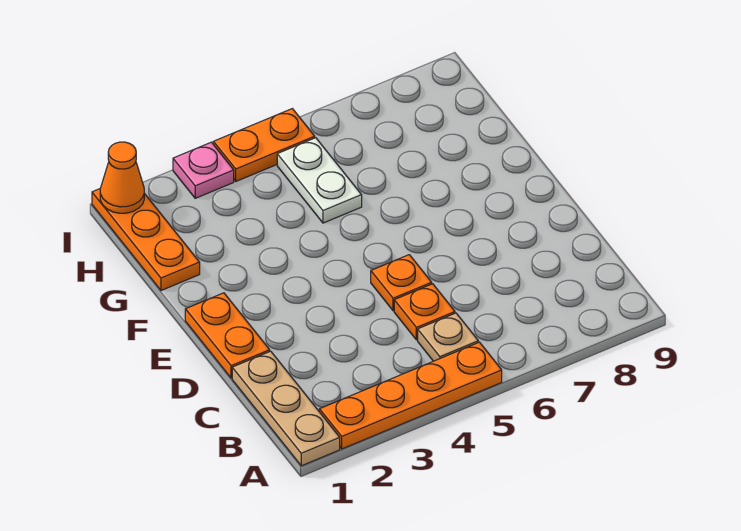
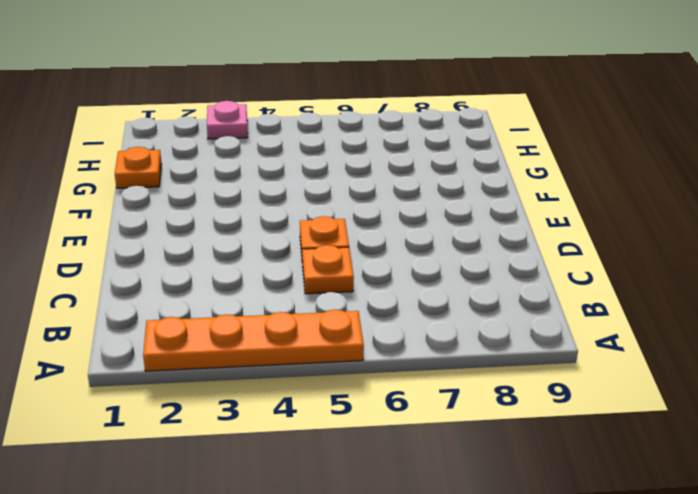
orange plate G1 level 1 -> orange plate G1:I1 level 1
none -> tan plate A1:C1 level 1
none -> tan plate B5 level 1

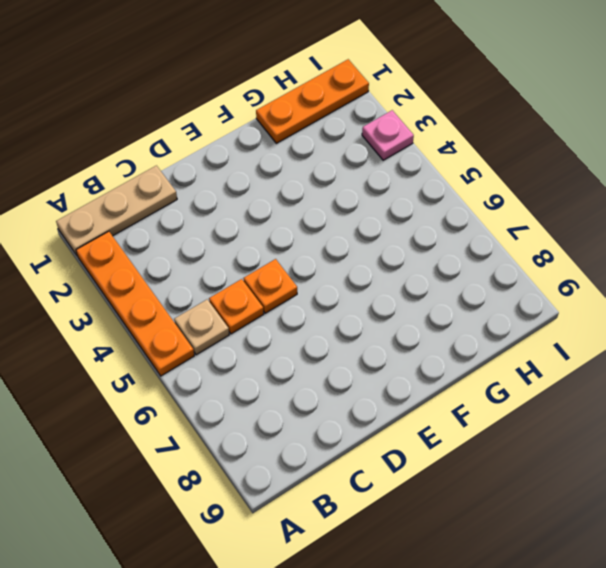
none -> orange plate D1:E1 level 1
none -> white plate G5:H5 level 1

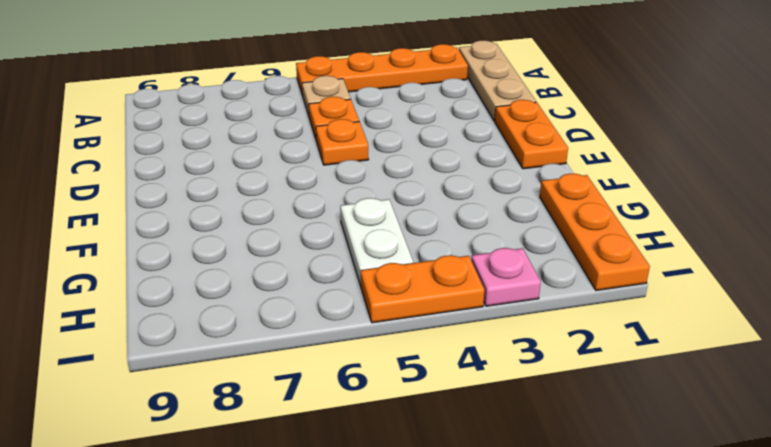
none -> orange cone I1 level 2

